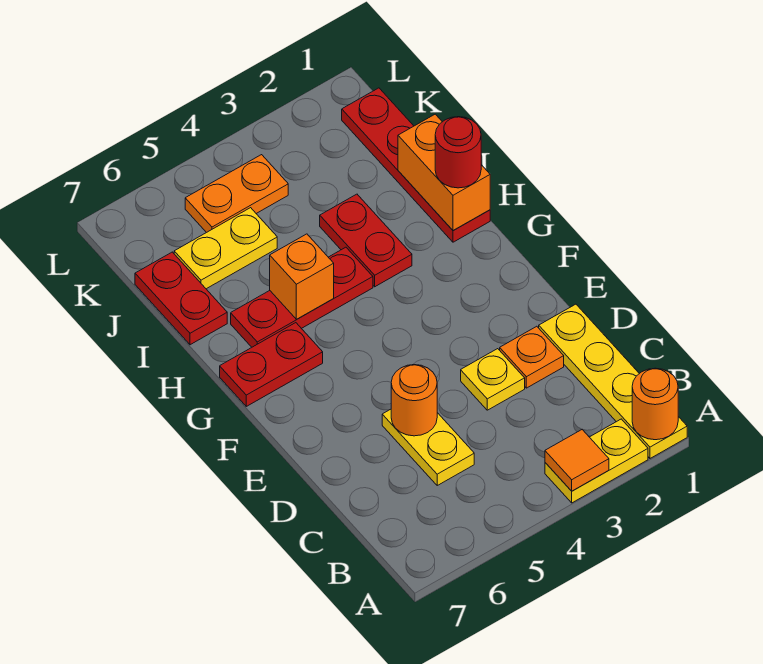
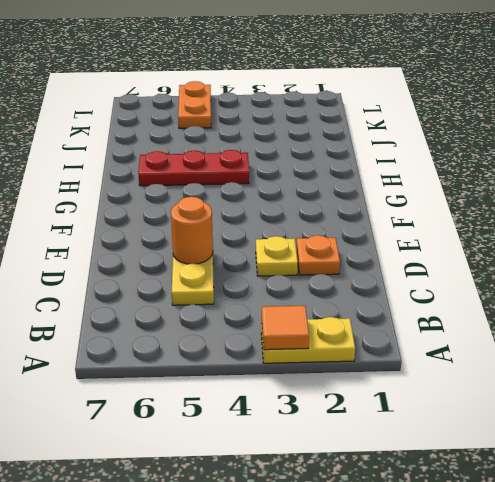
orange plate K5:L5 level 1 -> orange plate K4:K5 level 1
none -> yellow plate A1:D1 level 1
none -> red plate G6:G7 level 1
none -> red plate H1:K1 level 1

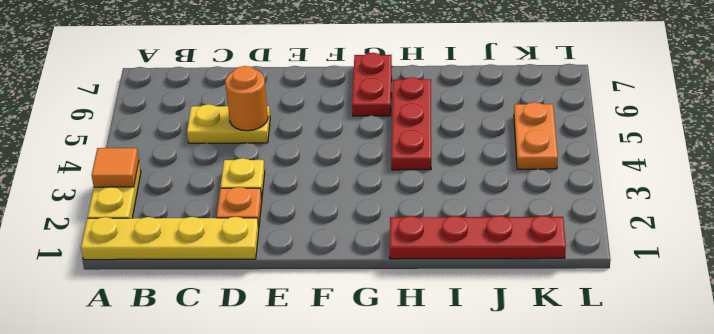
none -> red plate H3:I3 level 1
none -> red plate I7:J7 level 1
none -> yellow plate J5:J6 level 1

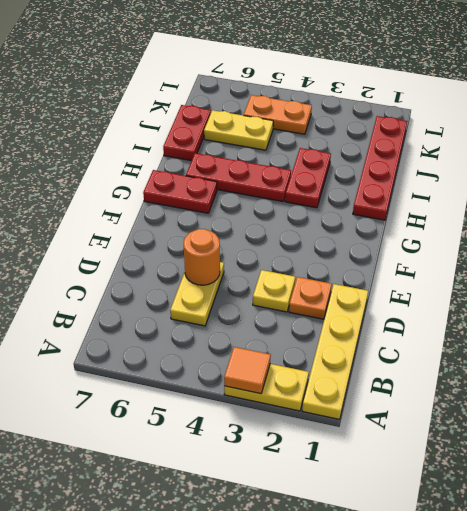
none -> orange round brick A1 level 2
none -> orange brick H1:I1 level 2
none -> orange brick H5 level 2

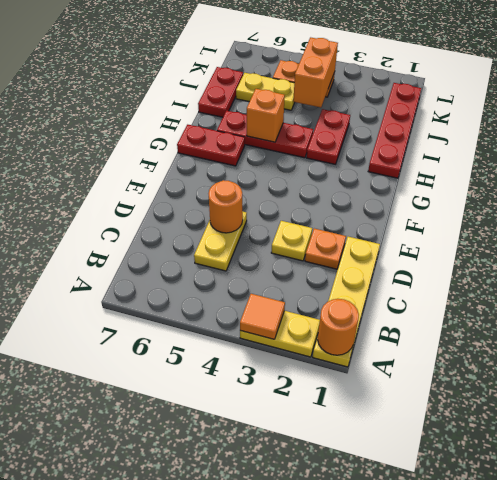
orange brick J4:K4 level 2 -> orange brick H1:I1 level 2
none -> red round brick H1 level 3

